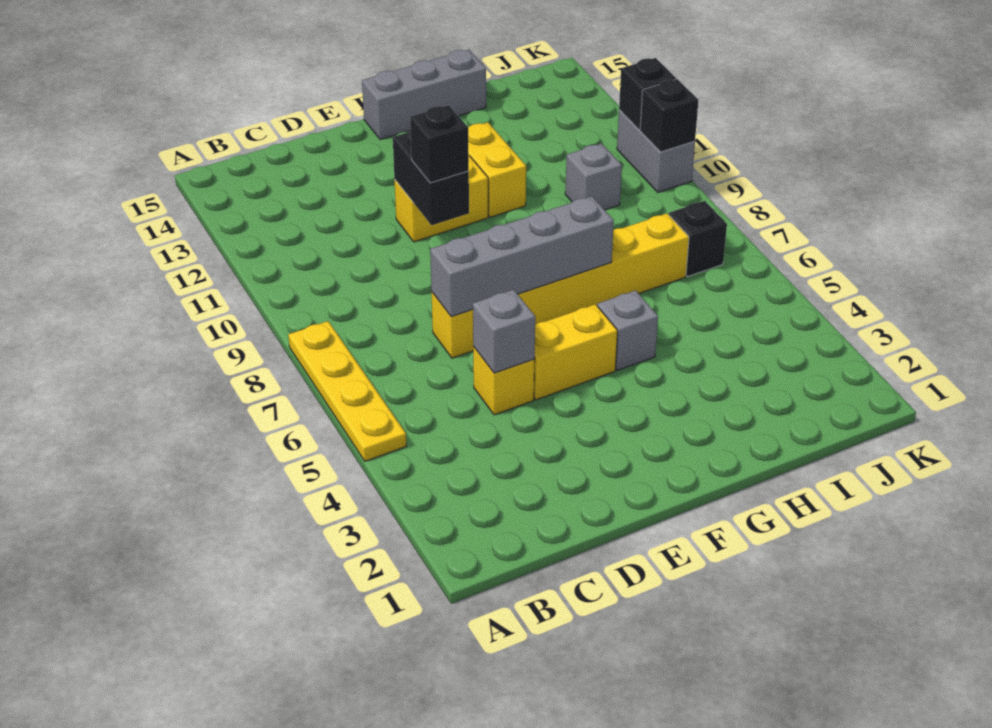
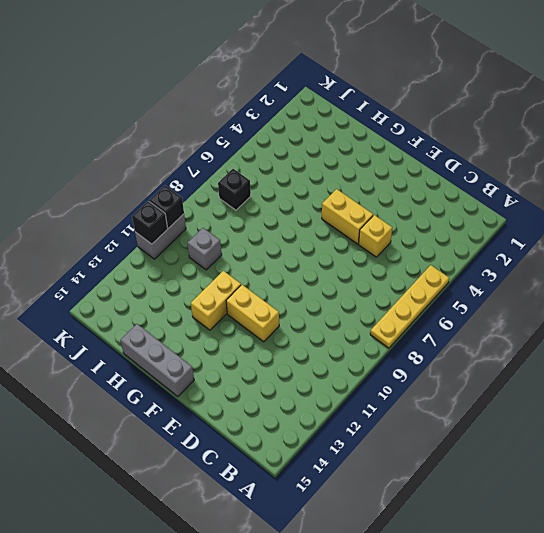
none -> yellow brick D7:I7 level 1
none -> grey brick G5 level 1
none -> grey brick D5 level 2

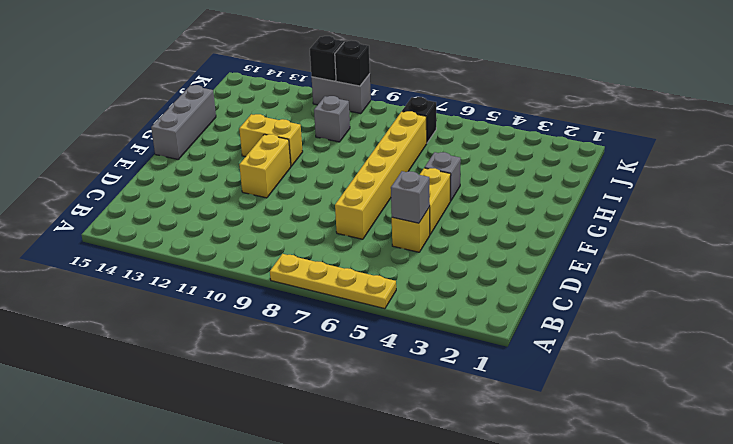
none -> grey brick D7:G7 level 2
none -> black brick E10:E11 level 2
none -> black brick E10 level 3

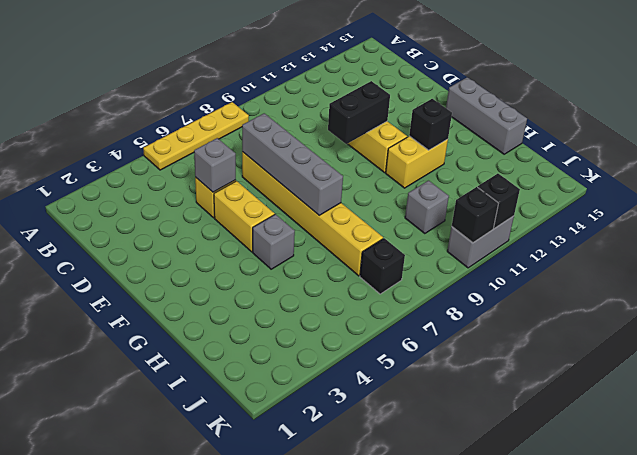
black brick G12 level 2 -> black brick E10 level 3

